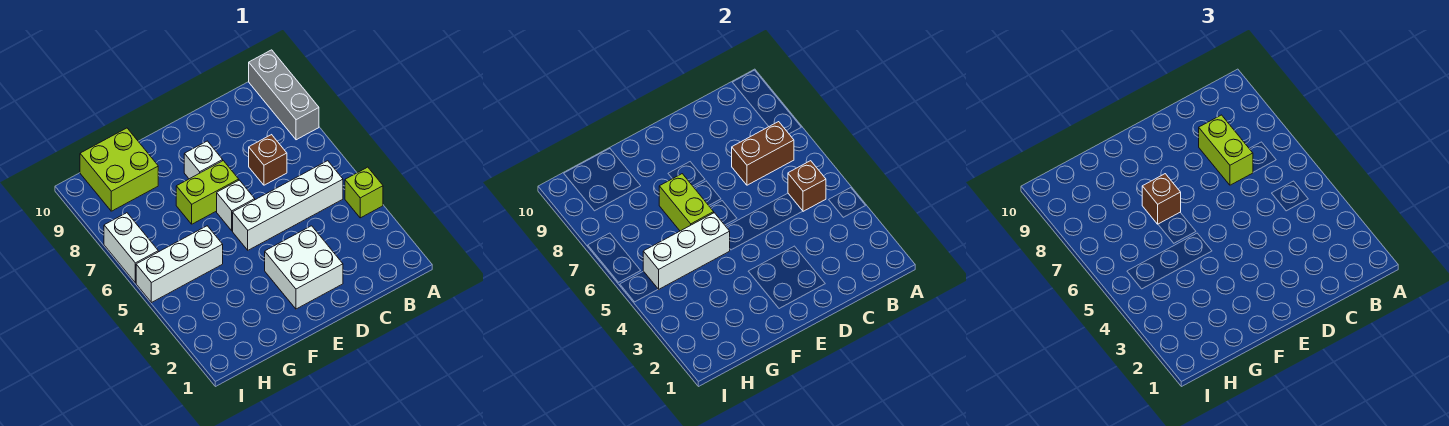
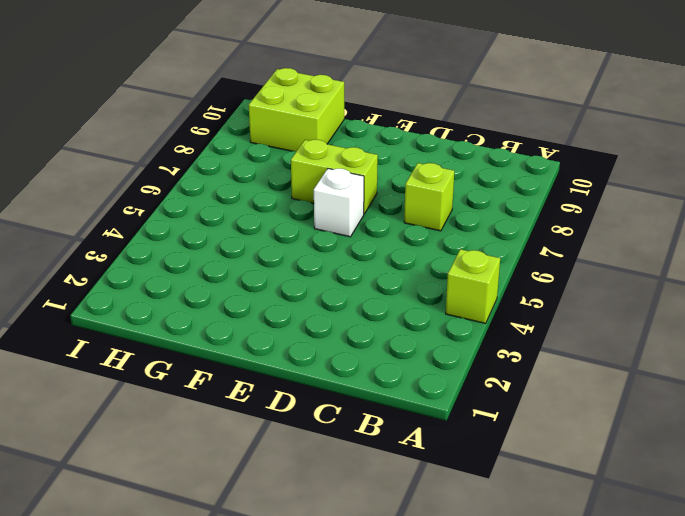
lime brick C7 level 1 -> brown brick C7 level 1
none -> grey brick A8:A10 level 1
none -> white brick B5:E5 level 1
none -> white brick D2:E3 level 1

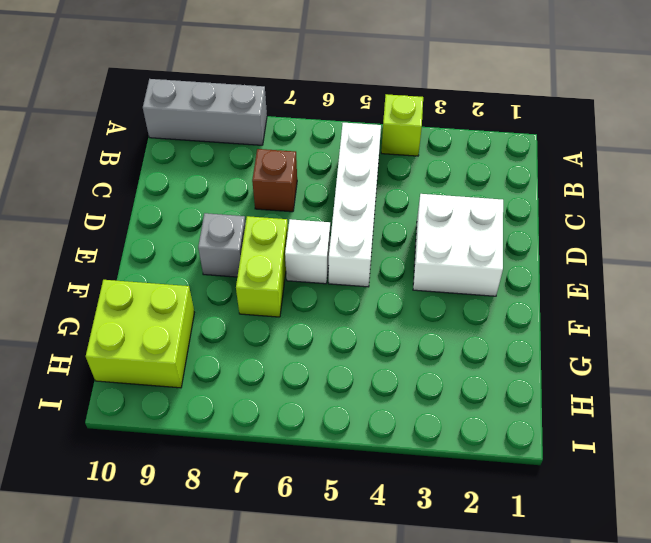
grey brick E8 level 1 -> white brick E8 level 1
none -> white brick G5:I5 level 1
none -> white brick I6:I7 level 1
none -> brown brick B5 level 2

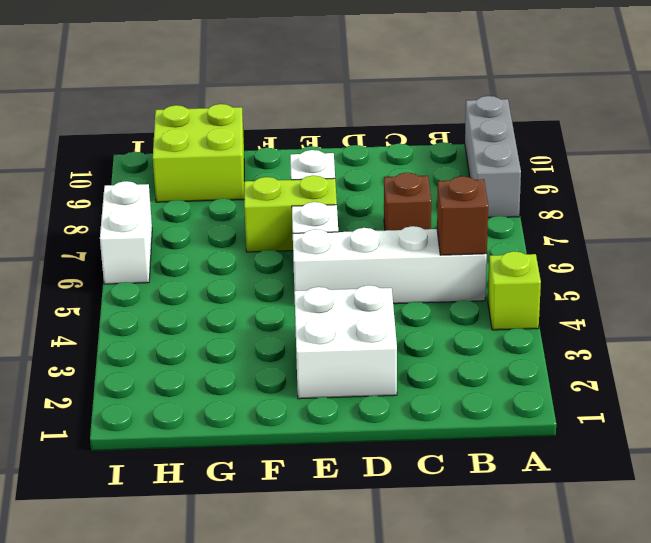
none -> white brick G5:I5 level 1
none -> brown brick B7:C7 level 2
none -> white brick F5:H5 level 2

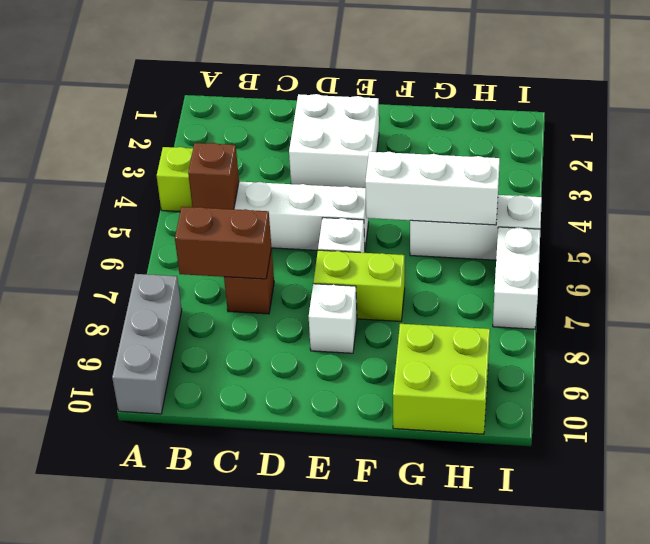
none -> lime brick F6:F7 level 2
none -> lime brick C7:C8 level 3
none -> brown brick F7 level 3

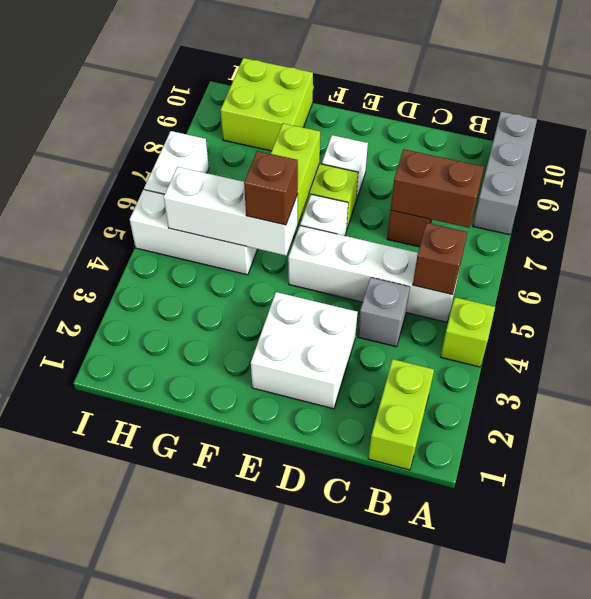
lime brick B1:B2 level 1 -> lime brick C7:C8 level 3
grey brick C4 level 1 -> none
brown brick F5 level 3 -> brown brick F7 level 3

